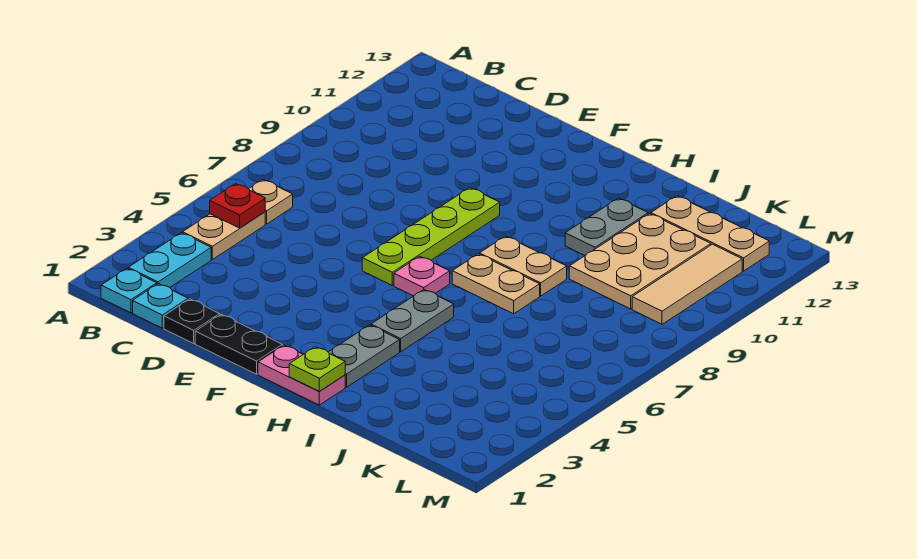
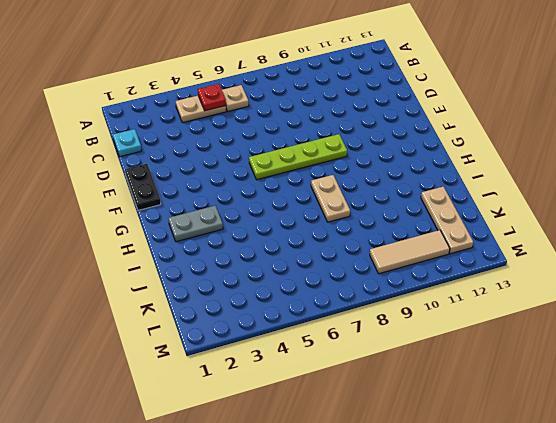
none -> cyan plate B1 level 1
none -> cyan plate B2:B3 level 1
none -> black plate D1 level 1

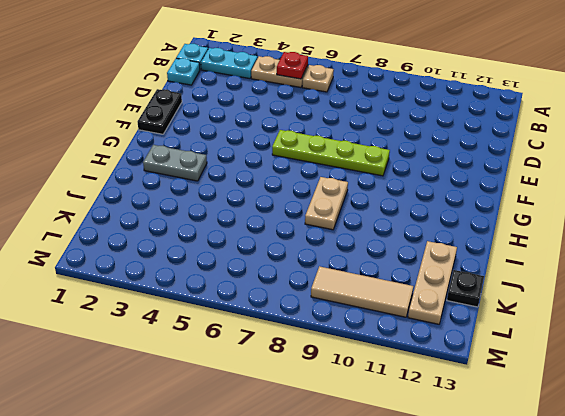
black plate K13 level 1 -> black plate D1 level 1
none -> pink plate G1:H1 level 1
none -> pink plate G6 level 1
none -> grey plate H4:H5 level 1

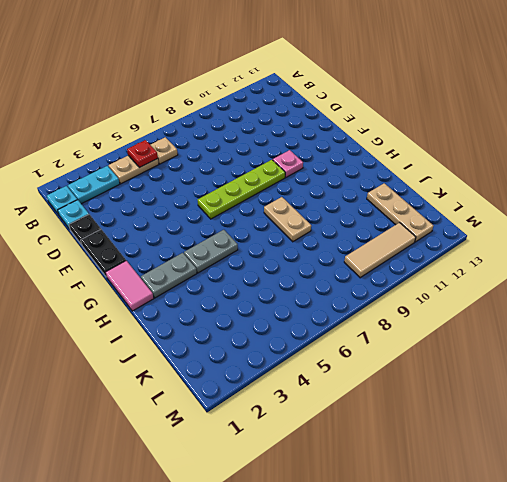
pink plate F10 level 1 -> pink plate G6 level 1
pink tile G1:H1 level 1 -> pink plate G1:H1 level 1
none -> tan plate H7:I7 level 1
none -> grey plate I10:I11 level 1
none -> tan plate J9:K11 level 1

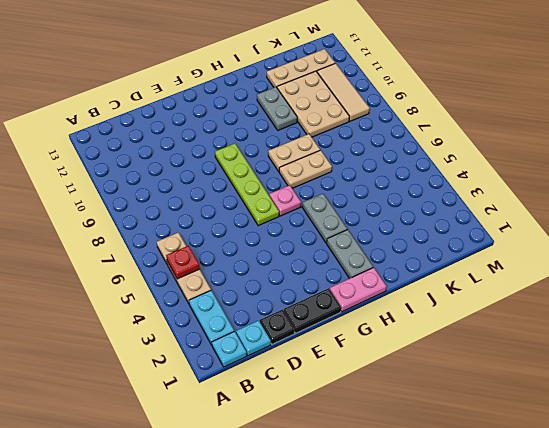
none -> lime plate H1 level 2

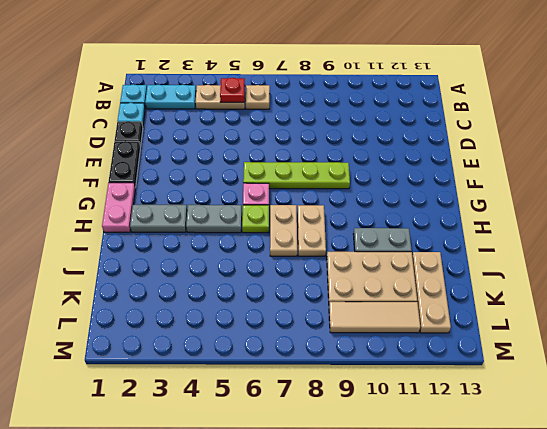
lime plate H6 level 1 -> lime plate H1 level 2

